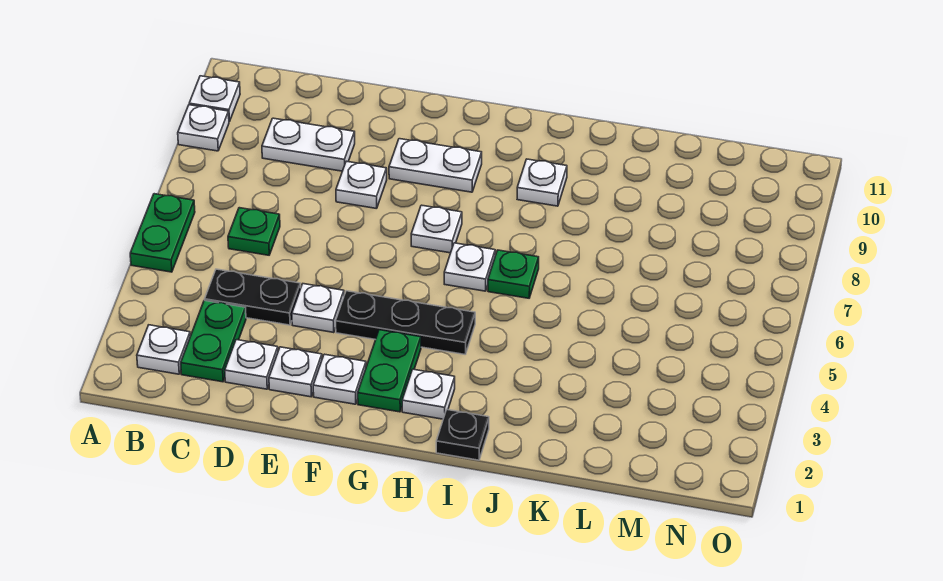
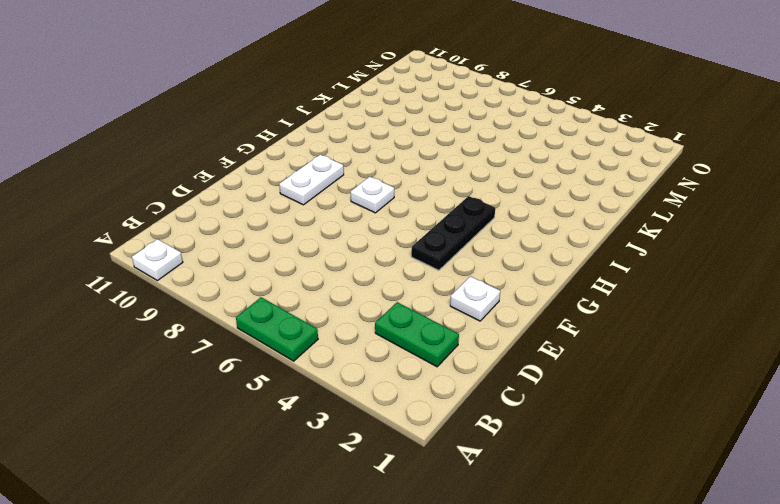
none -> white plate A9 level 1
none -> white plate B2 level 1
none -> black plate C4:D4 level 1

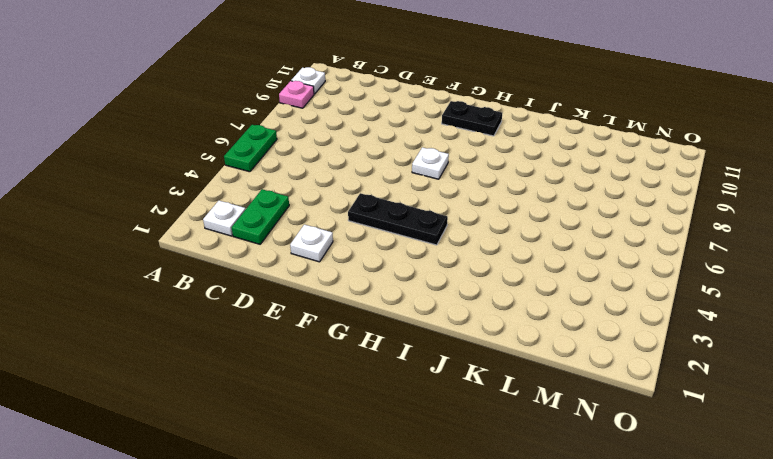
pink plate A9 level 1 -> white plate A9 level 1
black plate G10:H10 level 1 -> black plate C4:D4 level 1
none -> green plate C6 level 1
none -> white plate C9:D9 level 1
none -> white plate D2 level 1

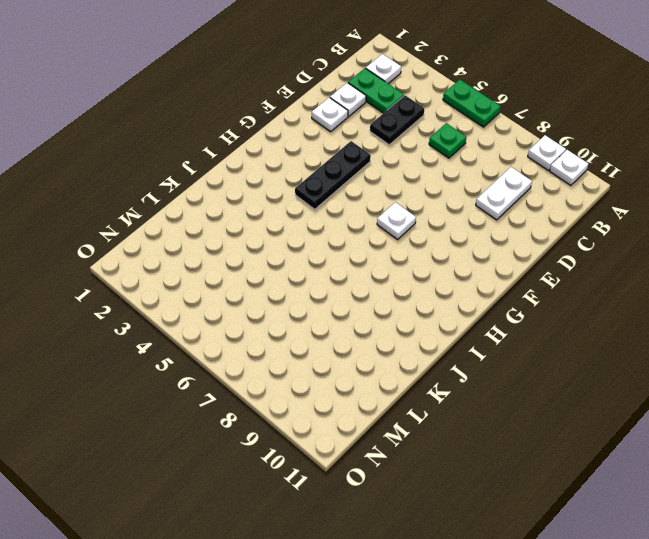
none -> white plate E4 level 1
none -> white plate E8 level 1
none -> white plate F2 level 1

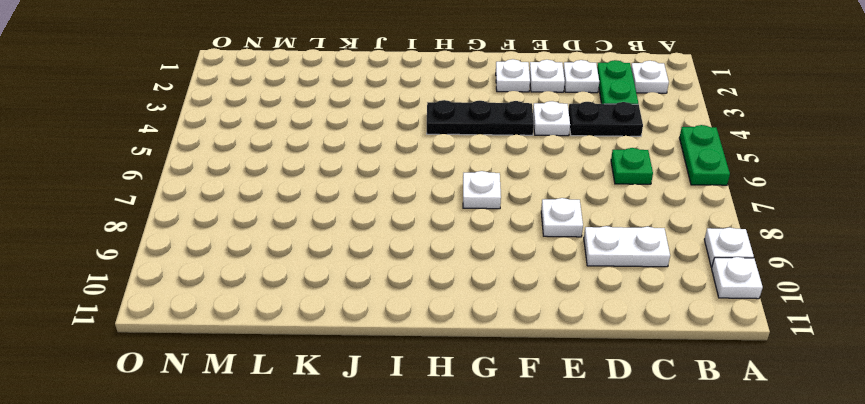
none -> white plate F9:G9 level 1
none -> green plate G2:G3 level 1
none -> white plate H2 level 1

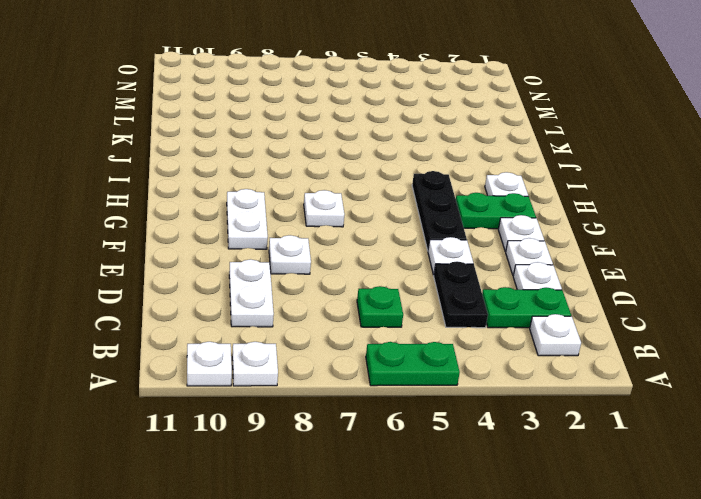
none -> white plate H6 level 1
none -> black plate I1 level 1
none -> green plate I6 level 1

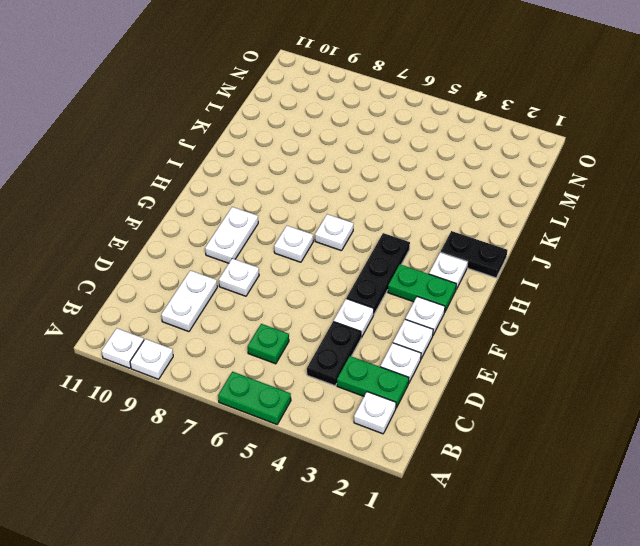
black plate I1:I2 level 1 -> black plate I1 level 1
none -> green plate I6 level 1
none -> white plate I9 level 1

